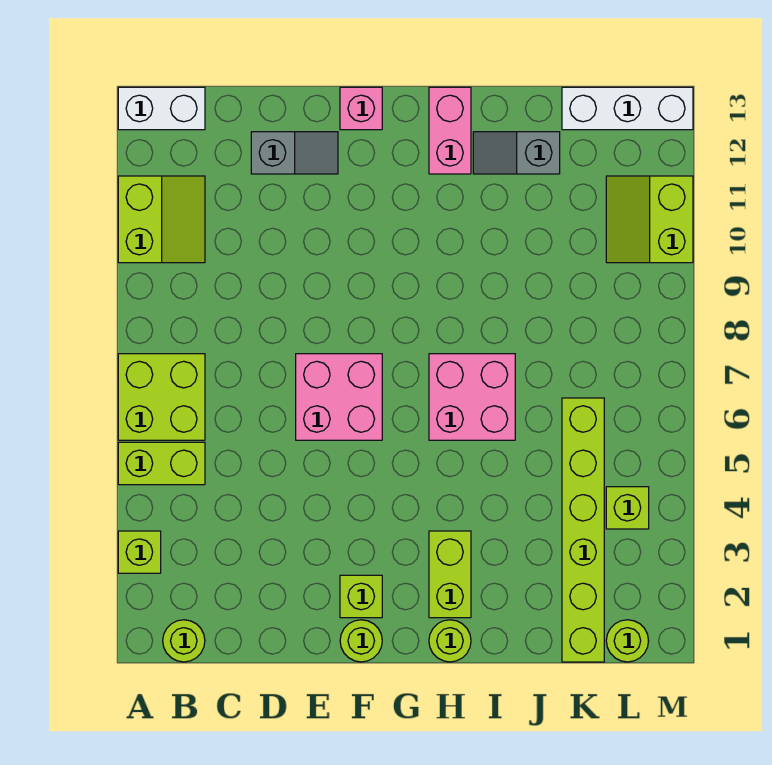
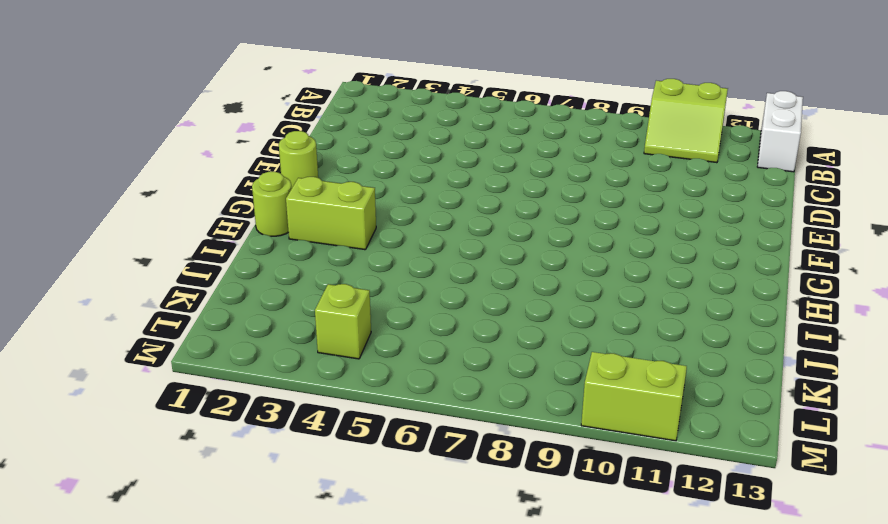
none -> lime brick A3 level 1
none -> lime brick A5:B5 level 1
none -> lime brick A6:B7 level 1

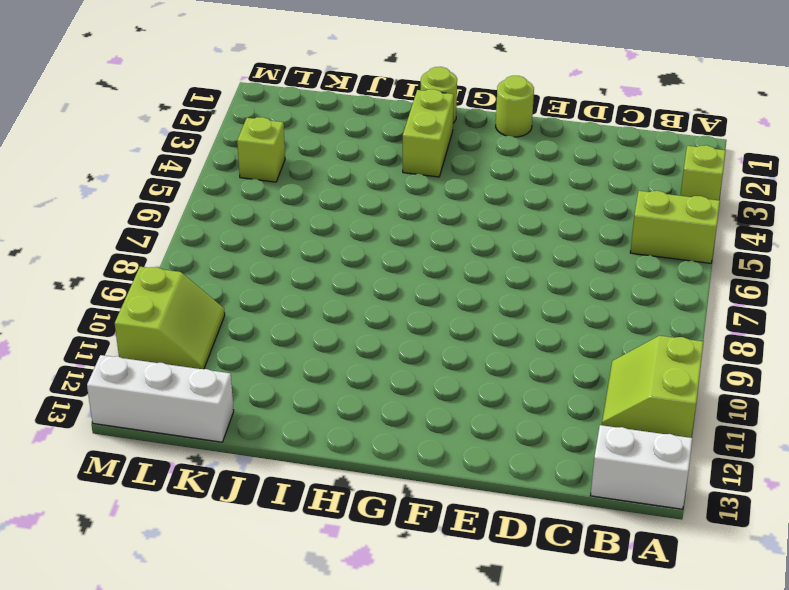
none -> lime brick A6:B7 level 1
none -> lime round brick B1 level 1
none -> grey slope D12:E12 level 1 top D

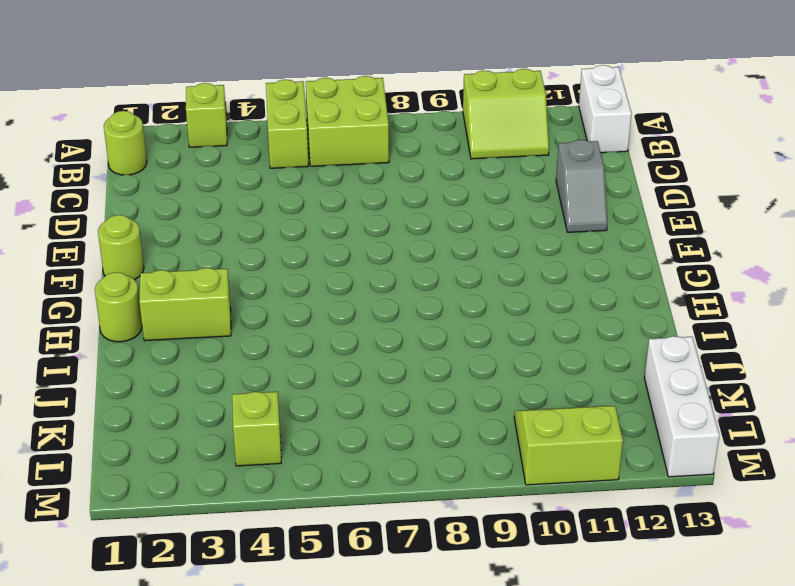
none -> pink brick E6:F7 level 1
none -> lime brick F2 level 1
none -> pink brick F13 level 1

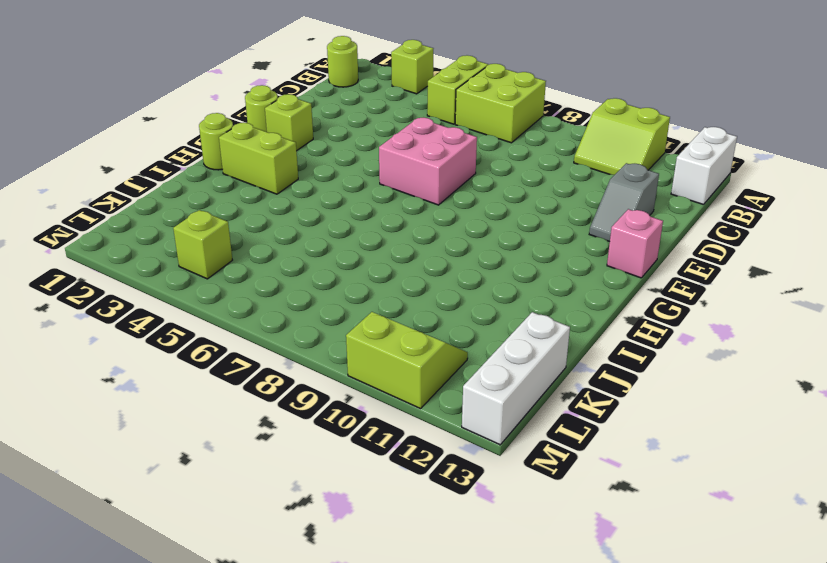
none -> pink brick H6:I7 level 1
none -> pink brick H12:H13 level 1
none -> grey slope I12:J12 level 1 top J

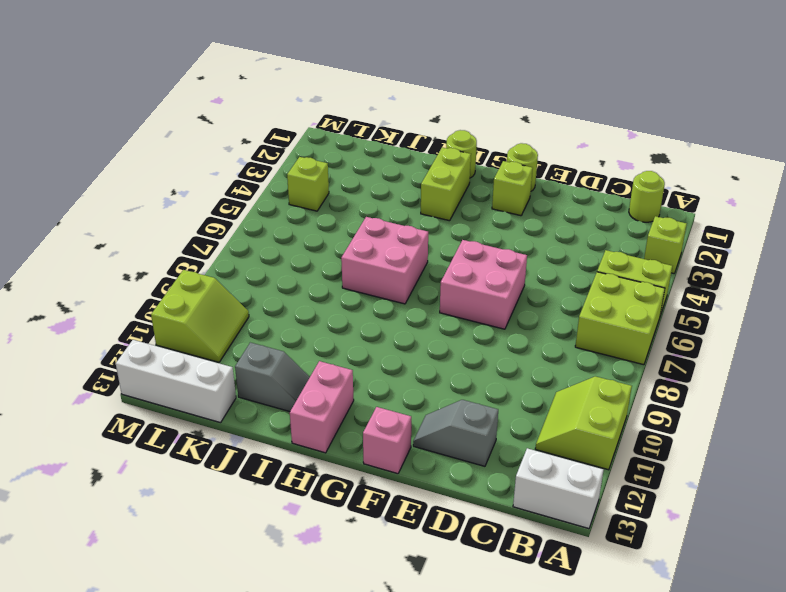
none -> lime brick K1:K6 level 1
none -> lime round brick L1 level 1

